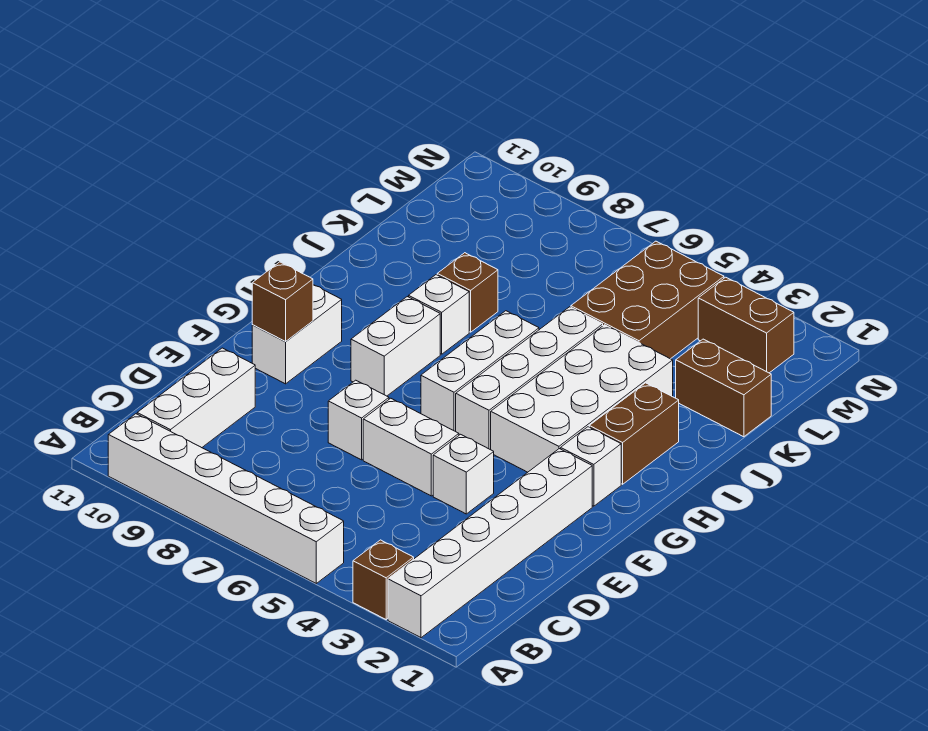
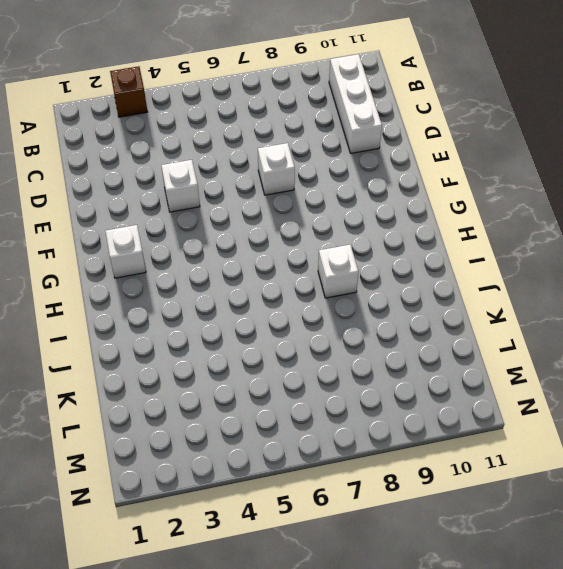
none -> white brick A2:F2 level 1
none -> white brick A5:A10 level 1
none -> white brick E5:E6 level 1

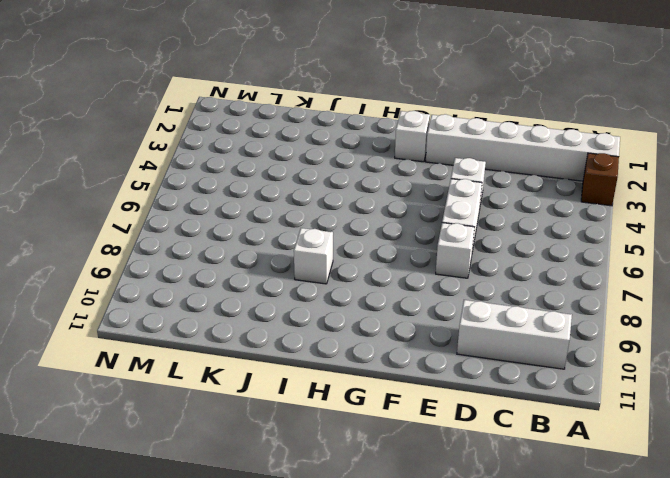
none -> white brick A5:A10 level 1
none -> white brick F10:G10 level 1
none -> white brick G3:J4 level 1

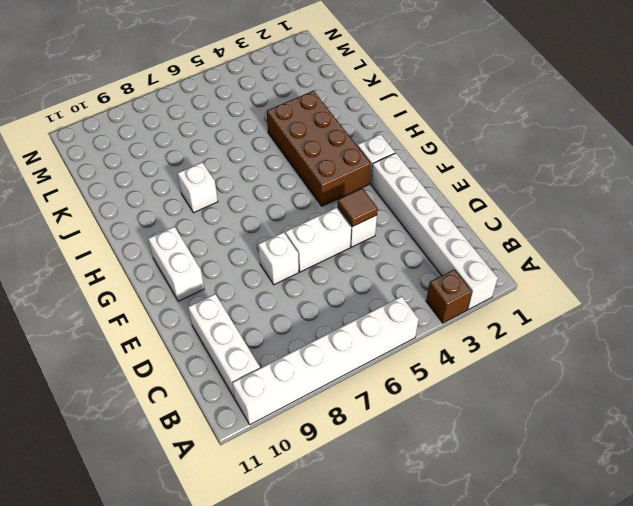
brown tile E4 level 2 -> none
brown brick G3:J4 level 1 -> white brick G3:J4 level 1
none -> white brick G5:J5 level 1
none -> white brick G6:I6 level 1
none -> white brick G8:H8 level 1

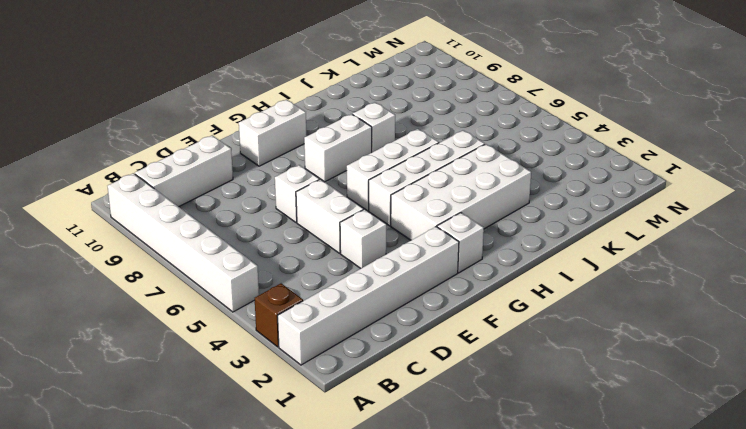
none -> brown brick H2:I2 level 1
none -> brown brick J8 level 1
none -> brown brick K1:K2 level 1

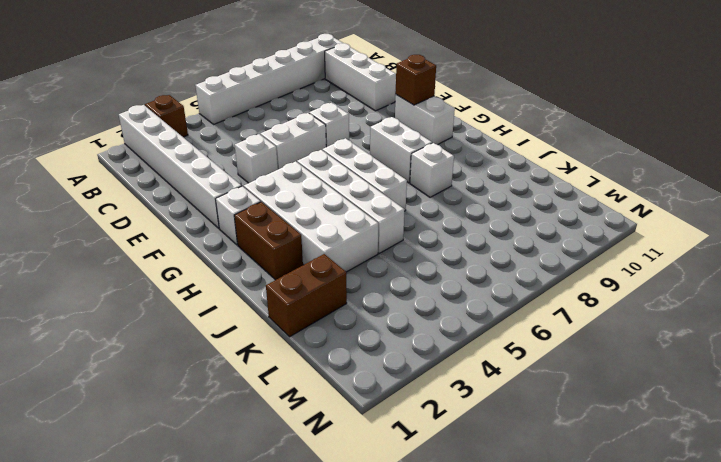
none -> brown brick J8 level 1
none -> brown brick K4:M5 level 1
none -> brown brick M2:M3 level 1

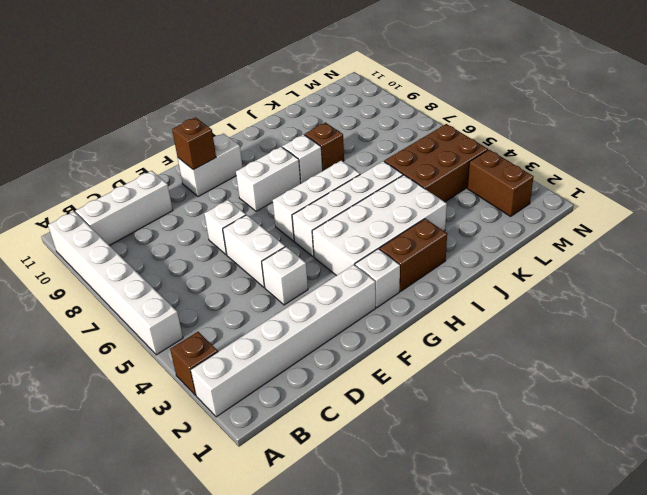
none -> brown brick K1:K2 level 1

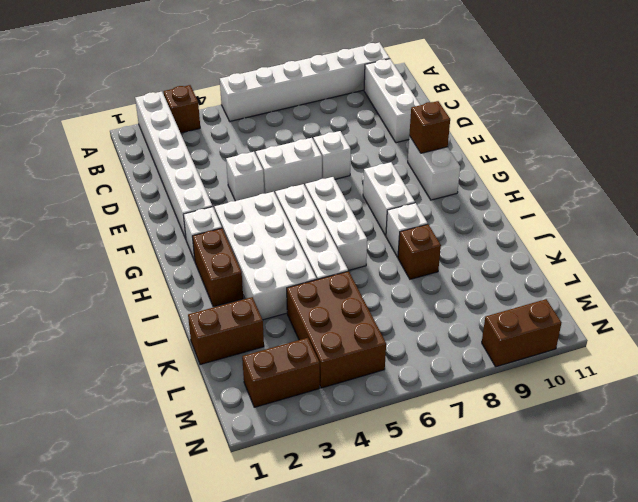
brown brick N9:N10 level 1 -> none

